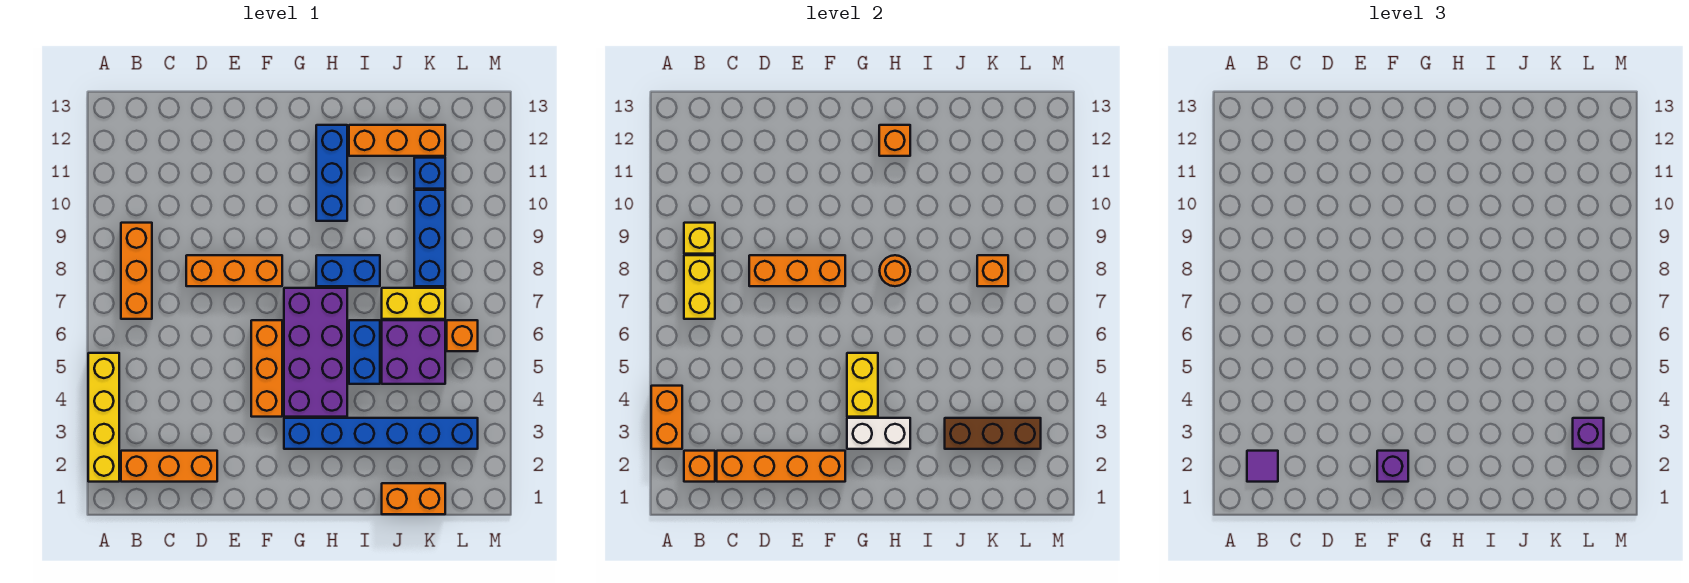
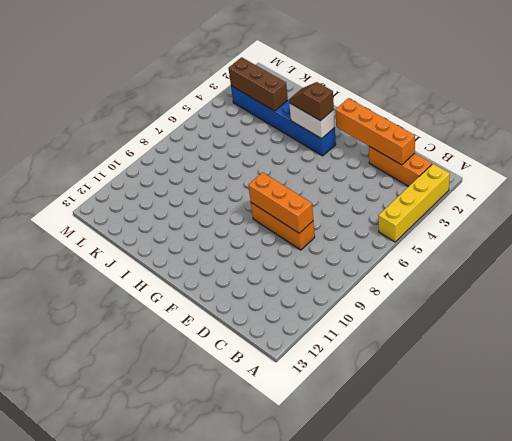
brown slope G3:H3 level 3 top G -> none
none -> orange brick B7:B9 level 1
none -> orange brick F4:F6 level 1
none -> purple brick G4:H7 level 1
none -> blue brick H8:I8 level 1

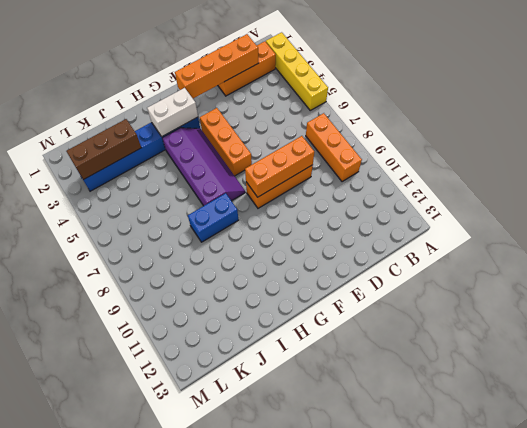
purple slope G4:H7 level 1 top H -> purple brick G4:H7 level 1
none -> blue brick H10:H12 level 1
none -> blue brick I5:I6 level 1
none -> orange brick I12:K12 level 1
none -> orange brick J1:K1 level 1

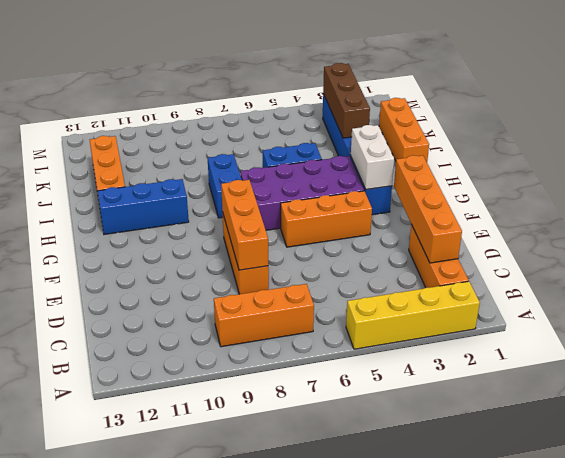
orange brick I1:K1 level 1 -> orange brick J1:K1 level 1
none -> purple brick J5:K6 level 1
none -> yellow brick J7:K7 level 1
none -> blue brick K8:K10 level 1
none -> blue brick K11 level 1

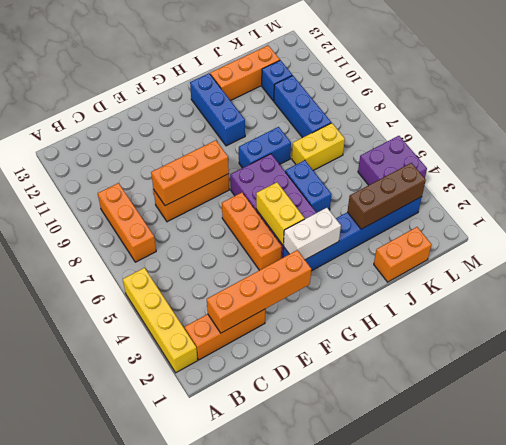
purple brick L4:M5 level 1 -> purple brick J5:K6 level 1
none -> orange brick L6 level 1
none -> orange brick A3:A4 level 2
none -> orange brick B2 level 2
none -> yellow brick B7:B8 level 2

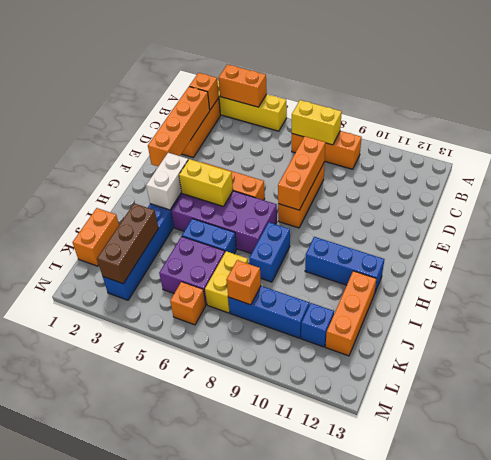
none -> yellow brick B9 level 2
none -> orange round brick H8 level 2
none -> orange brick H12 level 2
none -> purple tile B2 level 3

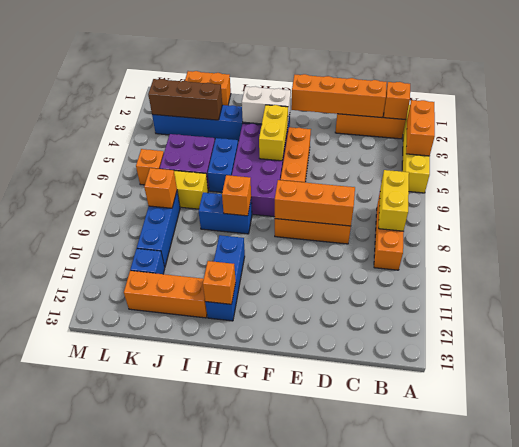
orange brick H8 level 2 -> orange round brick H8 level 2
none -> yellow brick B9 level 2
none -> purple tile B2 level 3
none -> purple brick F2 level 3
none -> purple brick L3 level 3

